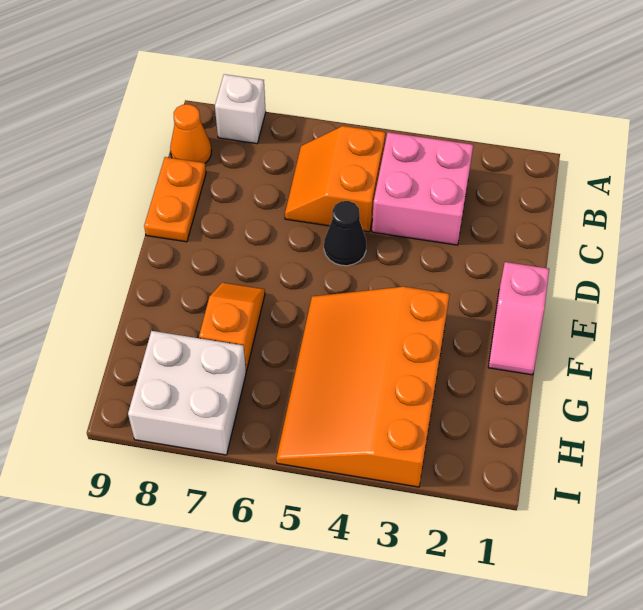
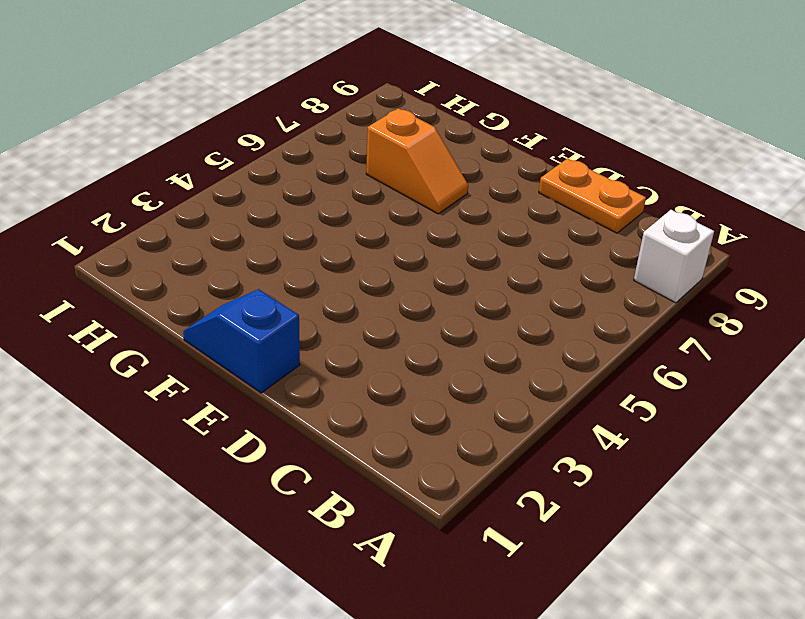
blue slope E1:F1 level 1 top E -> pink slope E1:F1 level 1 top E
none -> pink brick B3:C4 level 1
none -> orange slope B5:C6 level 1 top 5

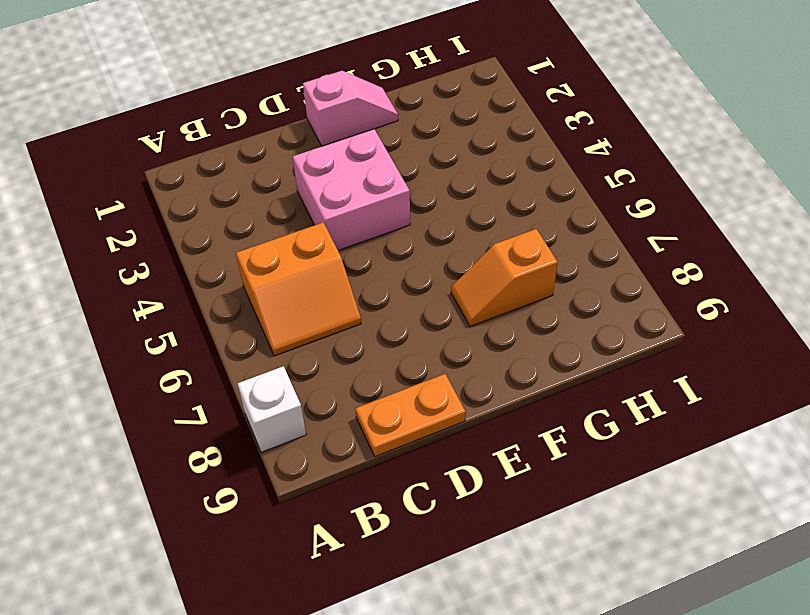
pink brick D3:E4 level 1 -> pink brick B3:C4 level 1
none -> orange cone B9 level 1
none -> black cone D5 level 1

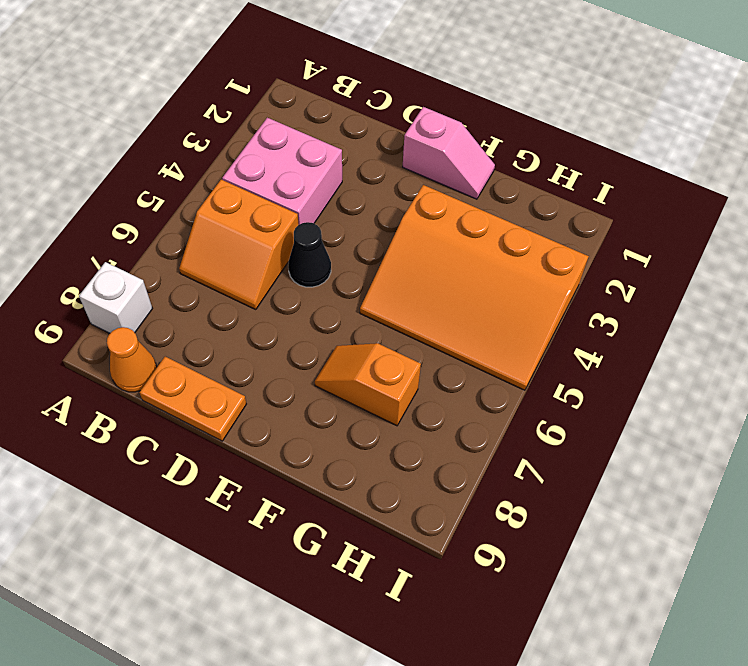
none -> white brick H7:I8 level 1

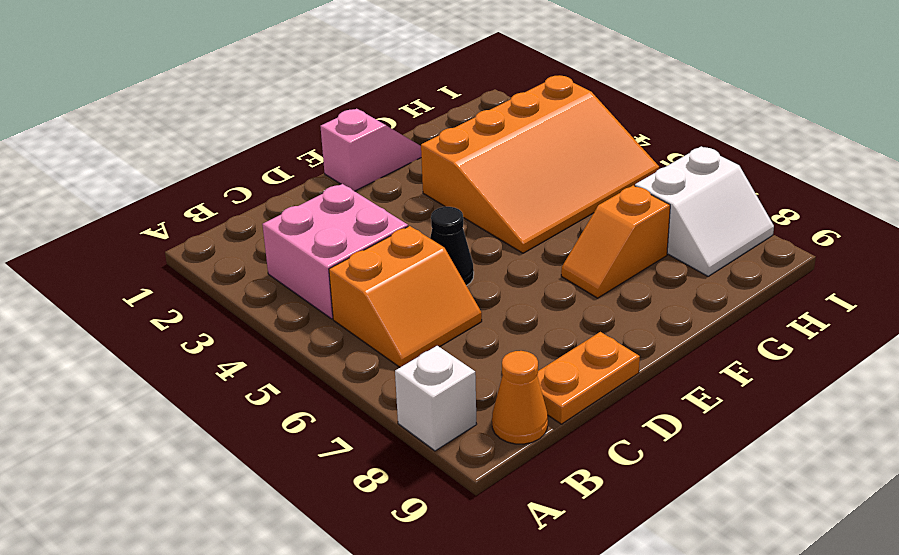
white slope H7:I8 level 1 top 7 -> white brick H7:I8 level 1

